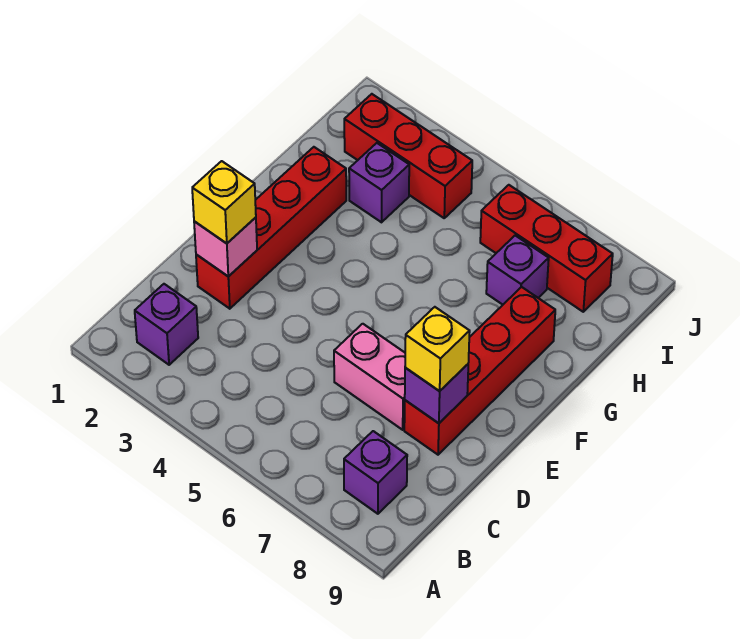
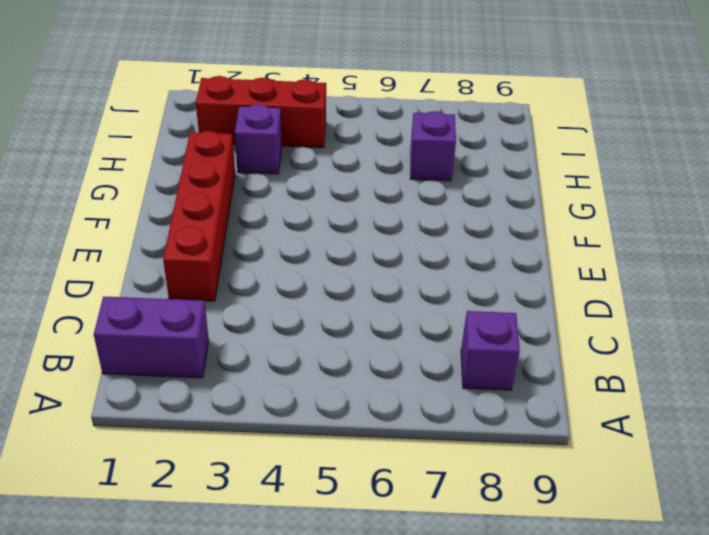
purple brick B1:B2 level 1 -> purple brick B2 level 1
none -> pink brick D6:D7 level 1
none -> red brick D8:G8 level 1
none -> red brick I6:I8 level 1

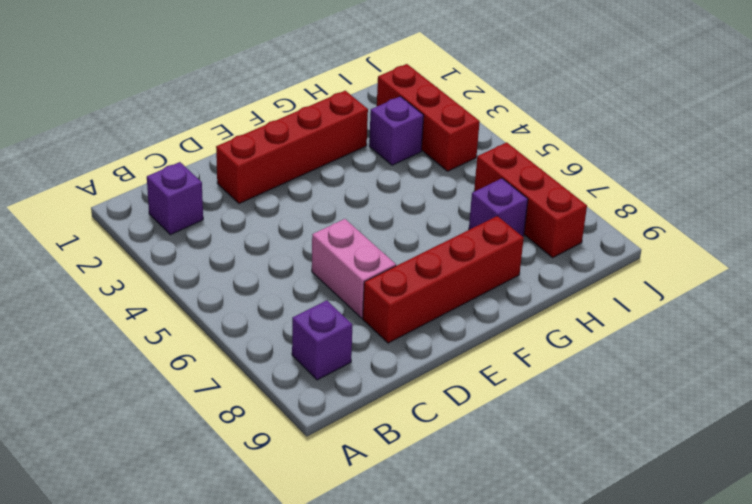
none -> pink brick D2 level 2
none -> purple brick D8 level 2
none -> yellow brick D2 level 3

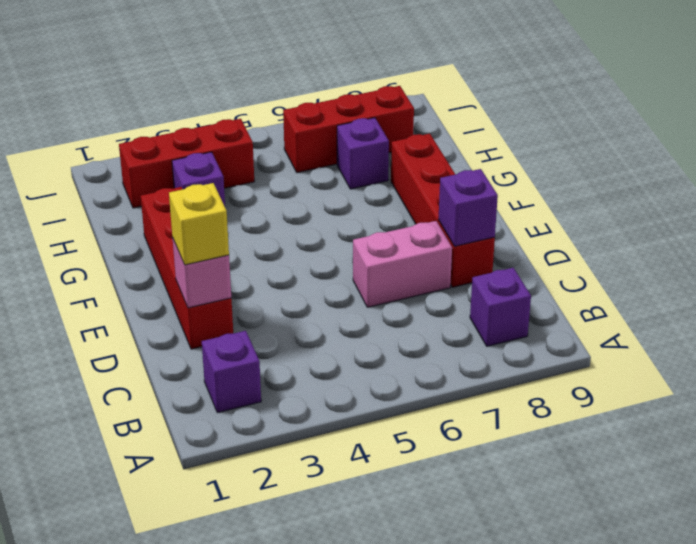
none -> yellow brick D8 level 3

